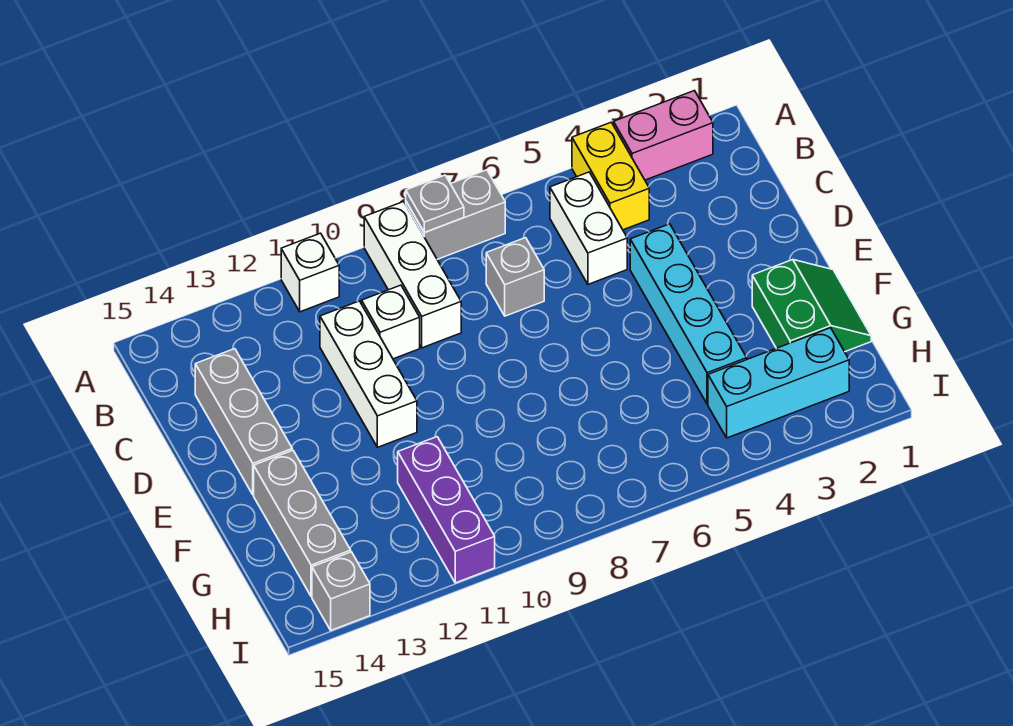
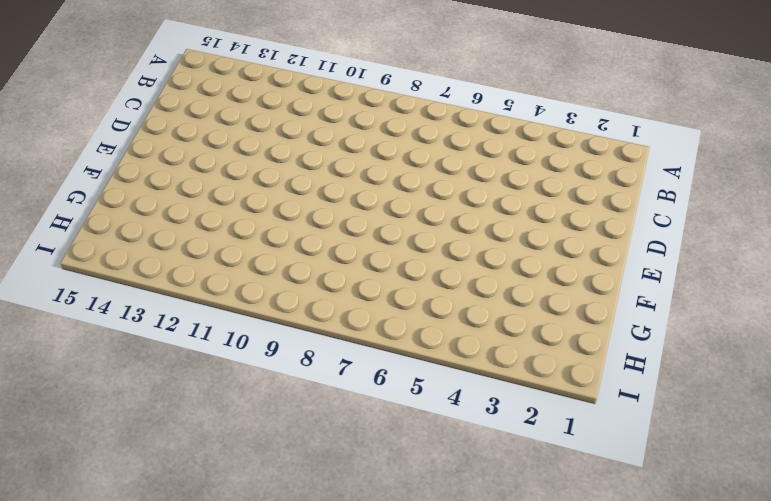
none -> pink brick A2:A3 level 1
none -> yellow brick A4:B4 level 1
none -> grey brick A7:A8 level 1

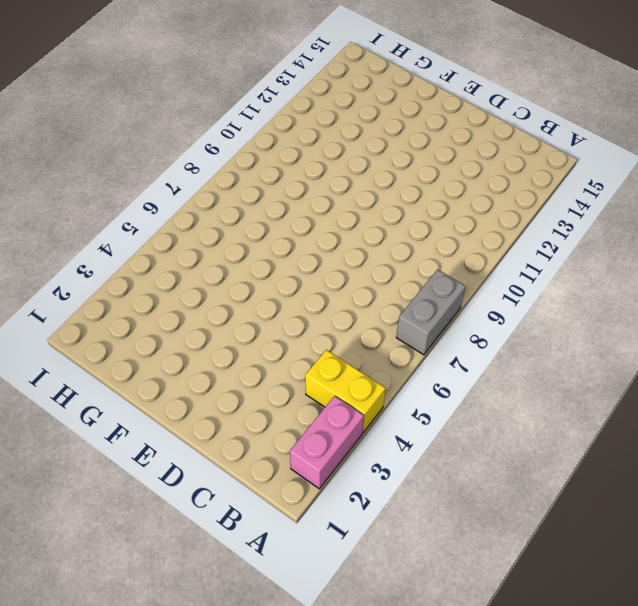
none -> white brick A9:C9 level 1
none -> white brick A11 level 1
none -> white brick B5:C5 level 1

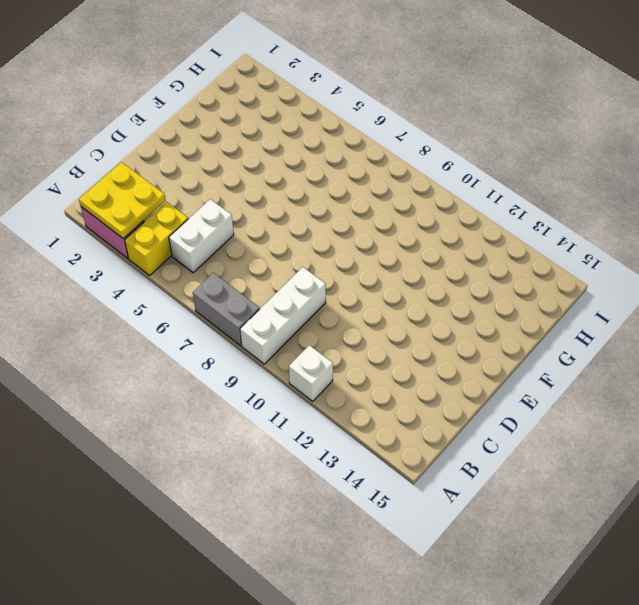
yellow plate A2:B3 level 2 -> none
none -> grey brick C7 level 1
none -> white brick C10 level 1
none -> white brick C11:E11 level 1

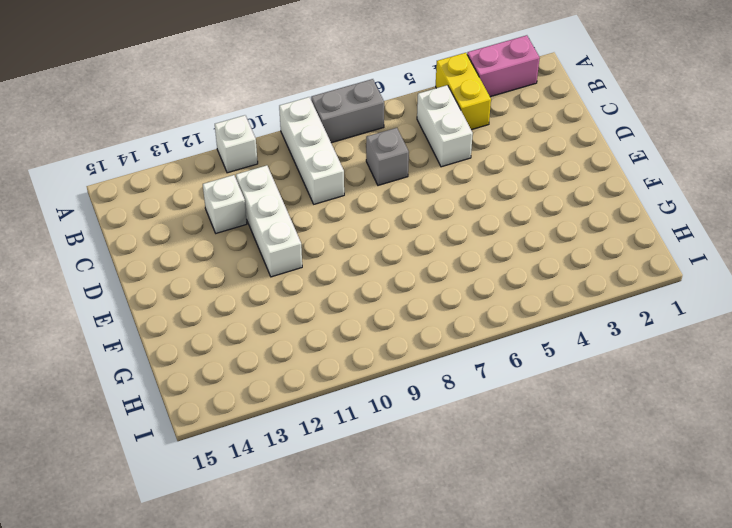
white brick C12 level 1 -> white brick C10 level 1
none -> grey brick C14:E14 level 1
none -> cyan brick D4:G4 level 1
none -> green slope F1:G2 level 1 top 2

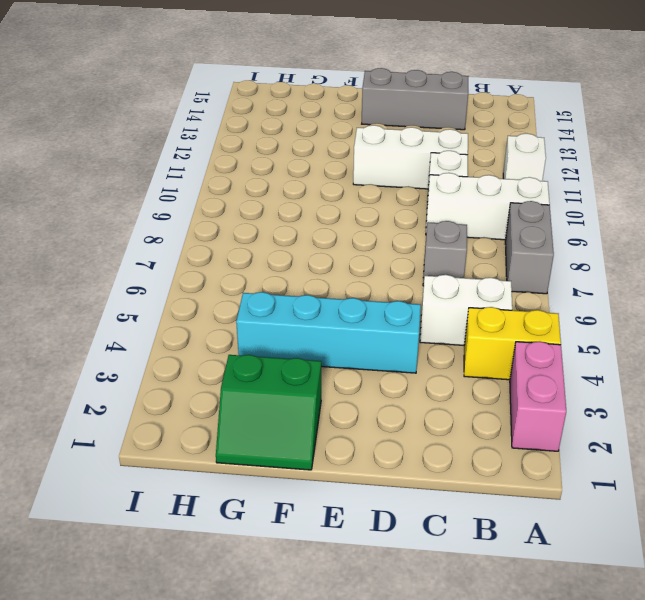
none -> grey brick F14:H14 level 1
none -> purple brick G11:I11 level 1
none -> cyan brick H2:H4 level 1

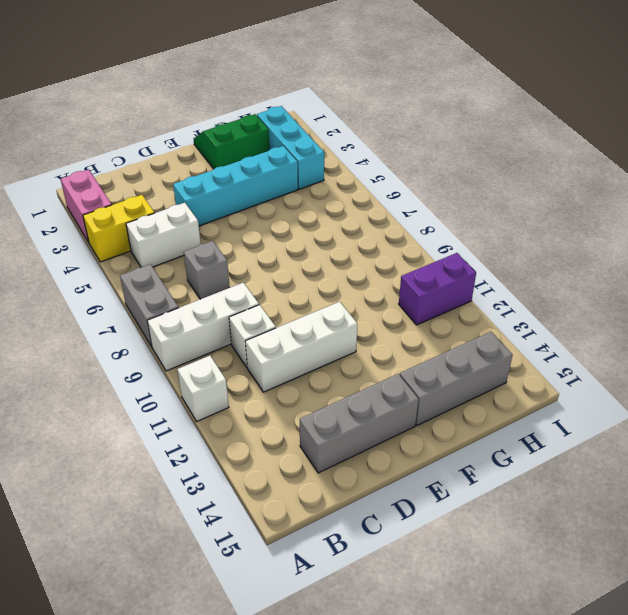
purple brick H11:I11 level 1 -> purple brick G11:I11 level 1
none -> grey brick I14 level 1
none -> grey plate A8 level 2

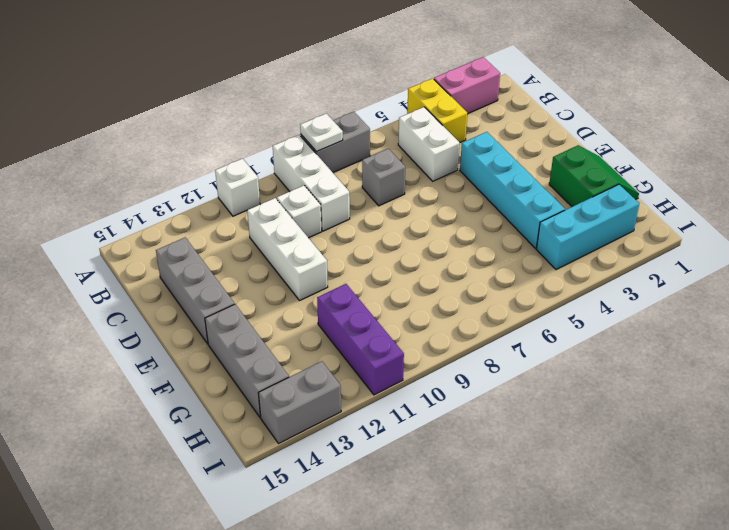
white plate A8 level 2 -> grey plate A8 level 2
grey brick I13:I14 level 1 -> grey brick I14 level 1

